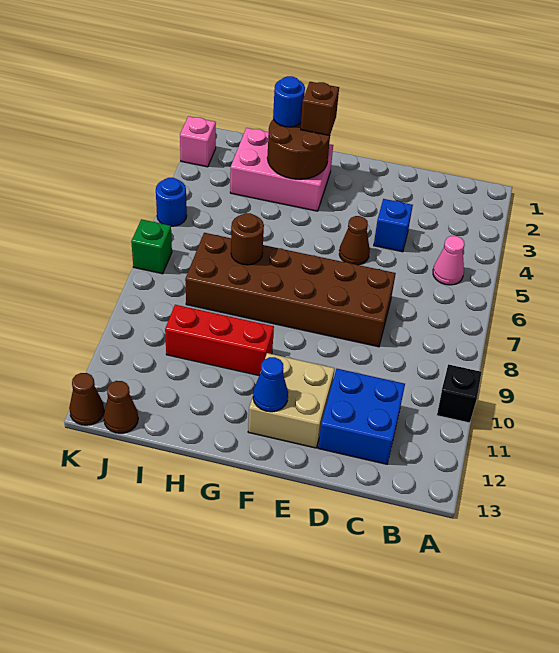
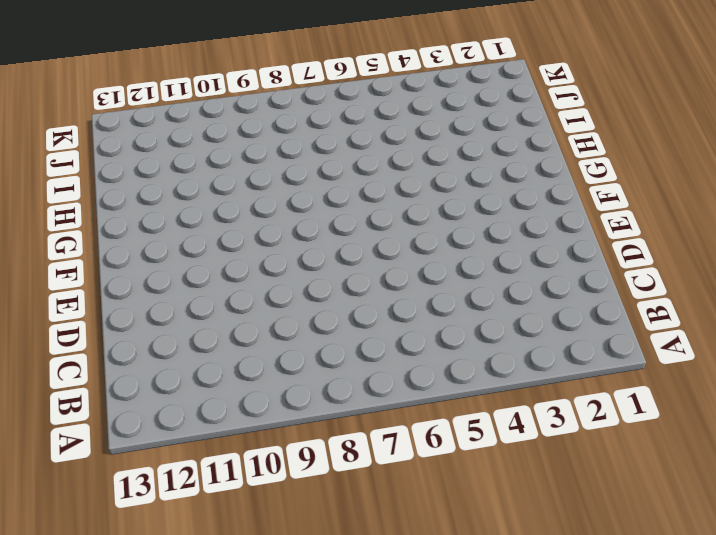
none -> black brick A10 level 1
none -> pink cone B5 level 1
none -> blue brick C11:D12 level 1

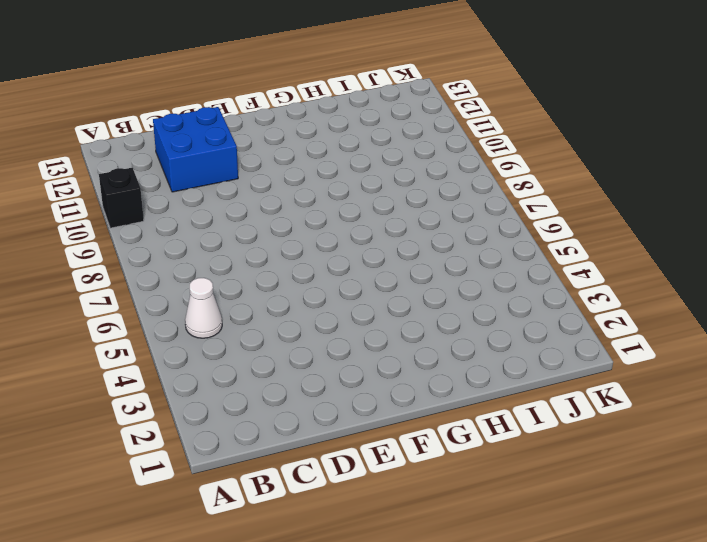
white cone B5 level 1 -> pink cone B5 level 1
none -> blue brick D4 level 1
none -> brown brick D7:I8 level 1
none -> brown cone E5 level 1

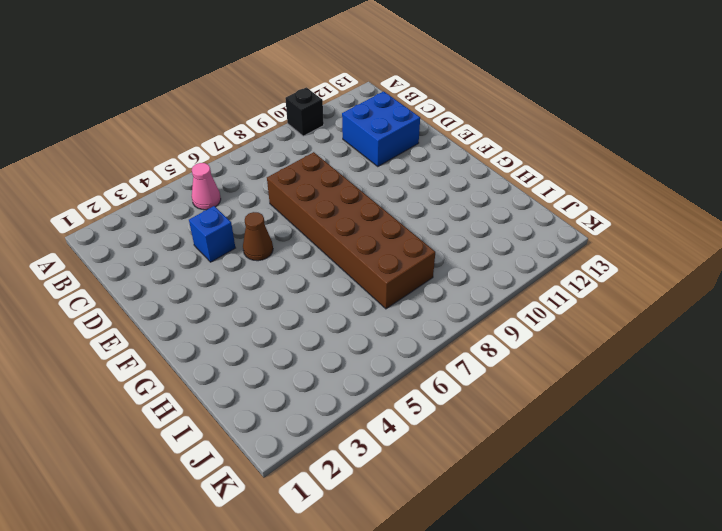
none -> tan brick E11:F12 level 1
none -> pink brick G2:I3 level 1
none -> red brick G10:I10 level 1

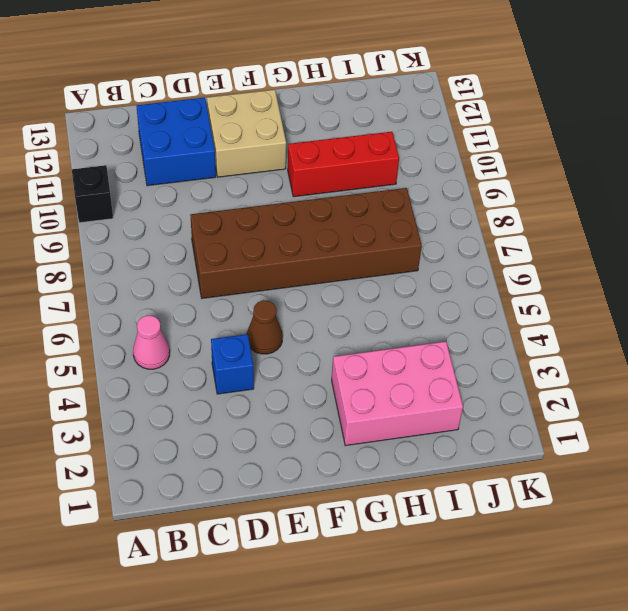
none -> brown cone J13 level 1
none -> pink brick K2 level 1
none -> blue round brick K5 level 1

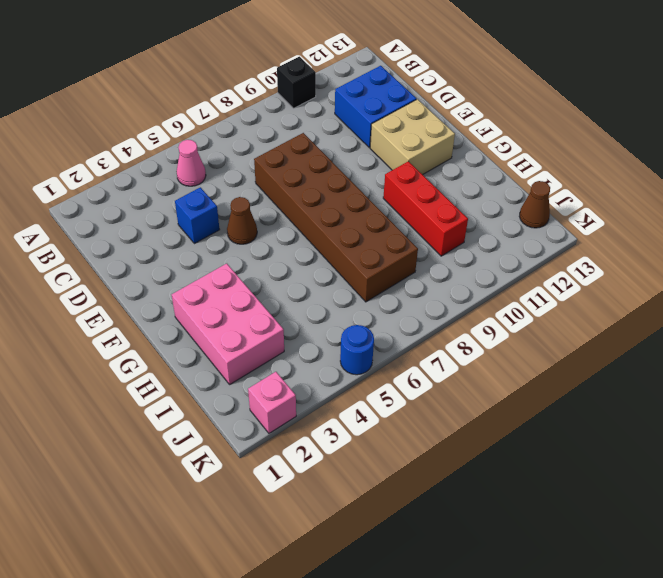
none -> green brick K7 level 1
none -> brown cone K13 level 1
none -> blue cone F12 level 2

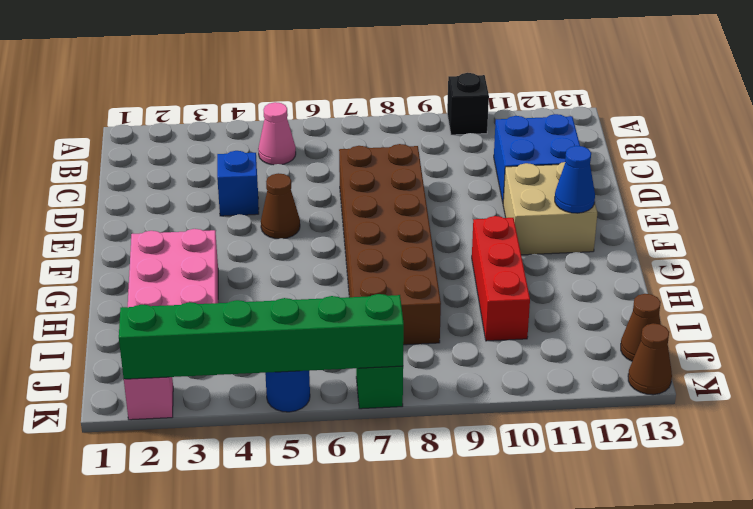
green brick K2:K7 level 2 -> none
none -> brown round brick G2:H3 level 2
none -> brown round brick H7 level 2
none -> brown brick G2 level 3

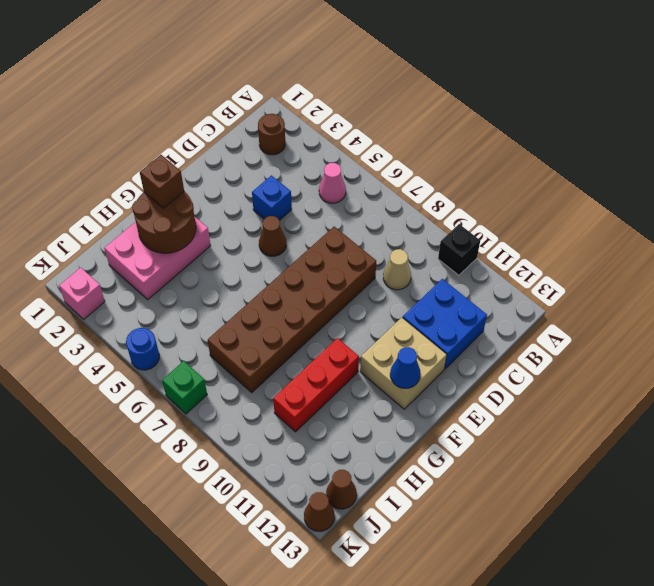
brown round brick B2 level 1 -> brown round brick H7 level 2
tan cone C9 level 1 -> none
none -> blue round brick H2 level 3

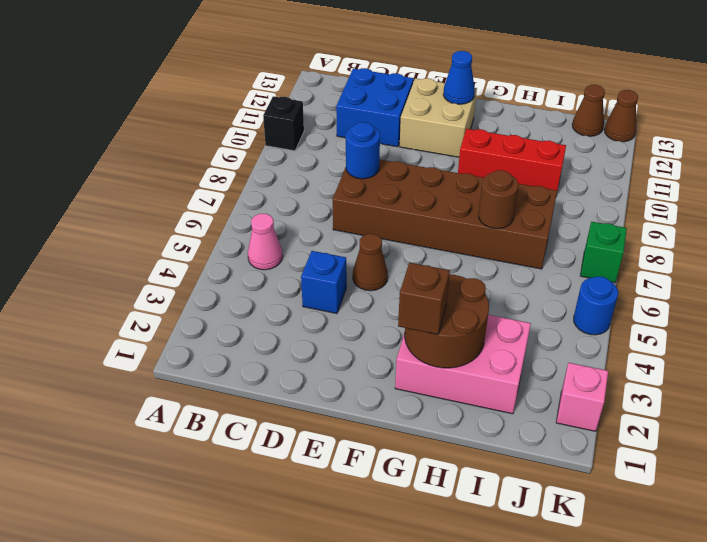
blue round brick D8 level 2 -> blue round brick H2 level 3

